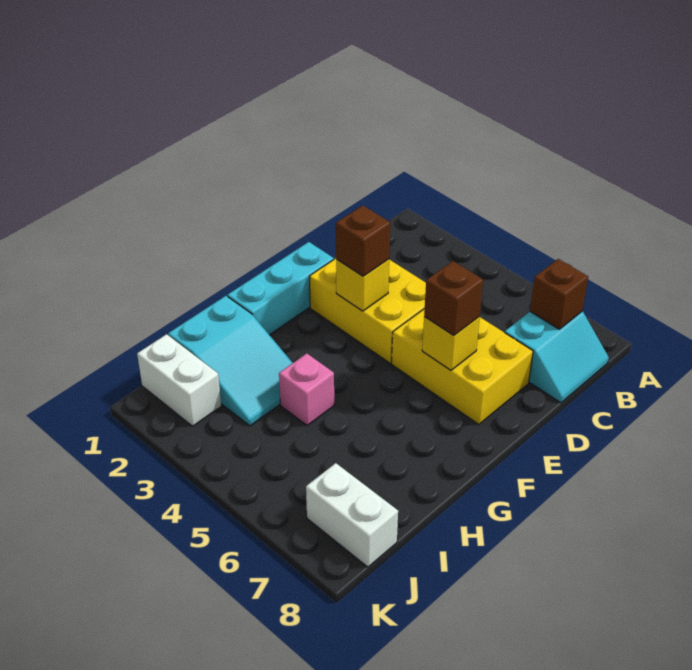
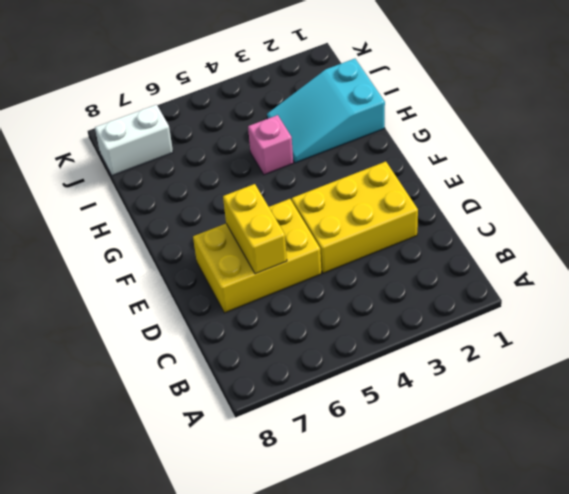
yellow brick D6:E6 level 2 -> yellow brick E6 level 2
none -> cyan slope B7:C8 level 1 top 7
none -> cyan brick E1:G1 level 1
none -> white brick J1:J2 level 1

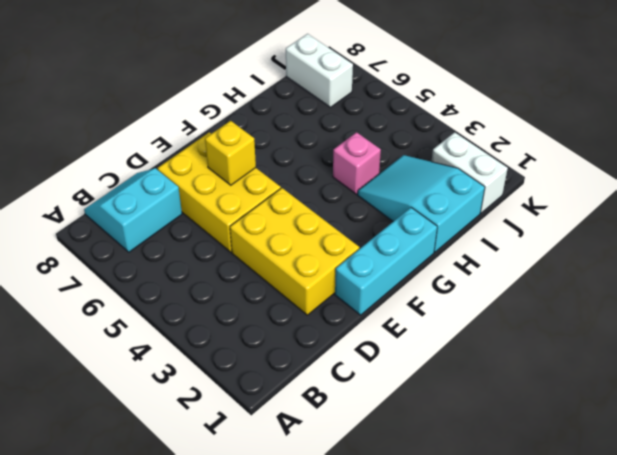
none -> brown brick B7 level 2
none -> yellow brick E3 level 2
none -> brown brick E3 level 3

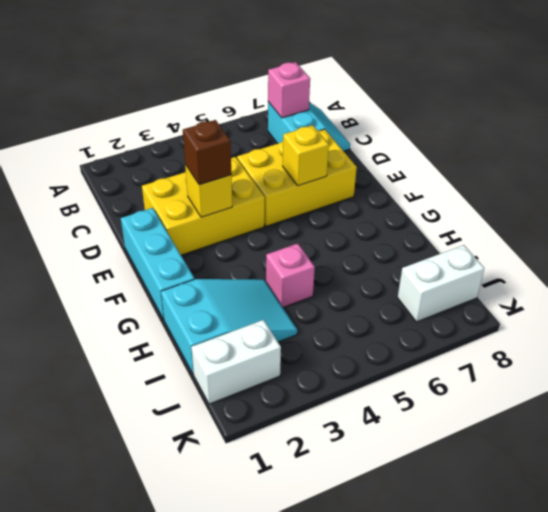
pink brick B7 level 2 -> brown brick B7 level 2
none -> brown brick E6 level 3

